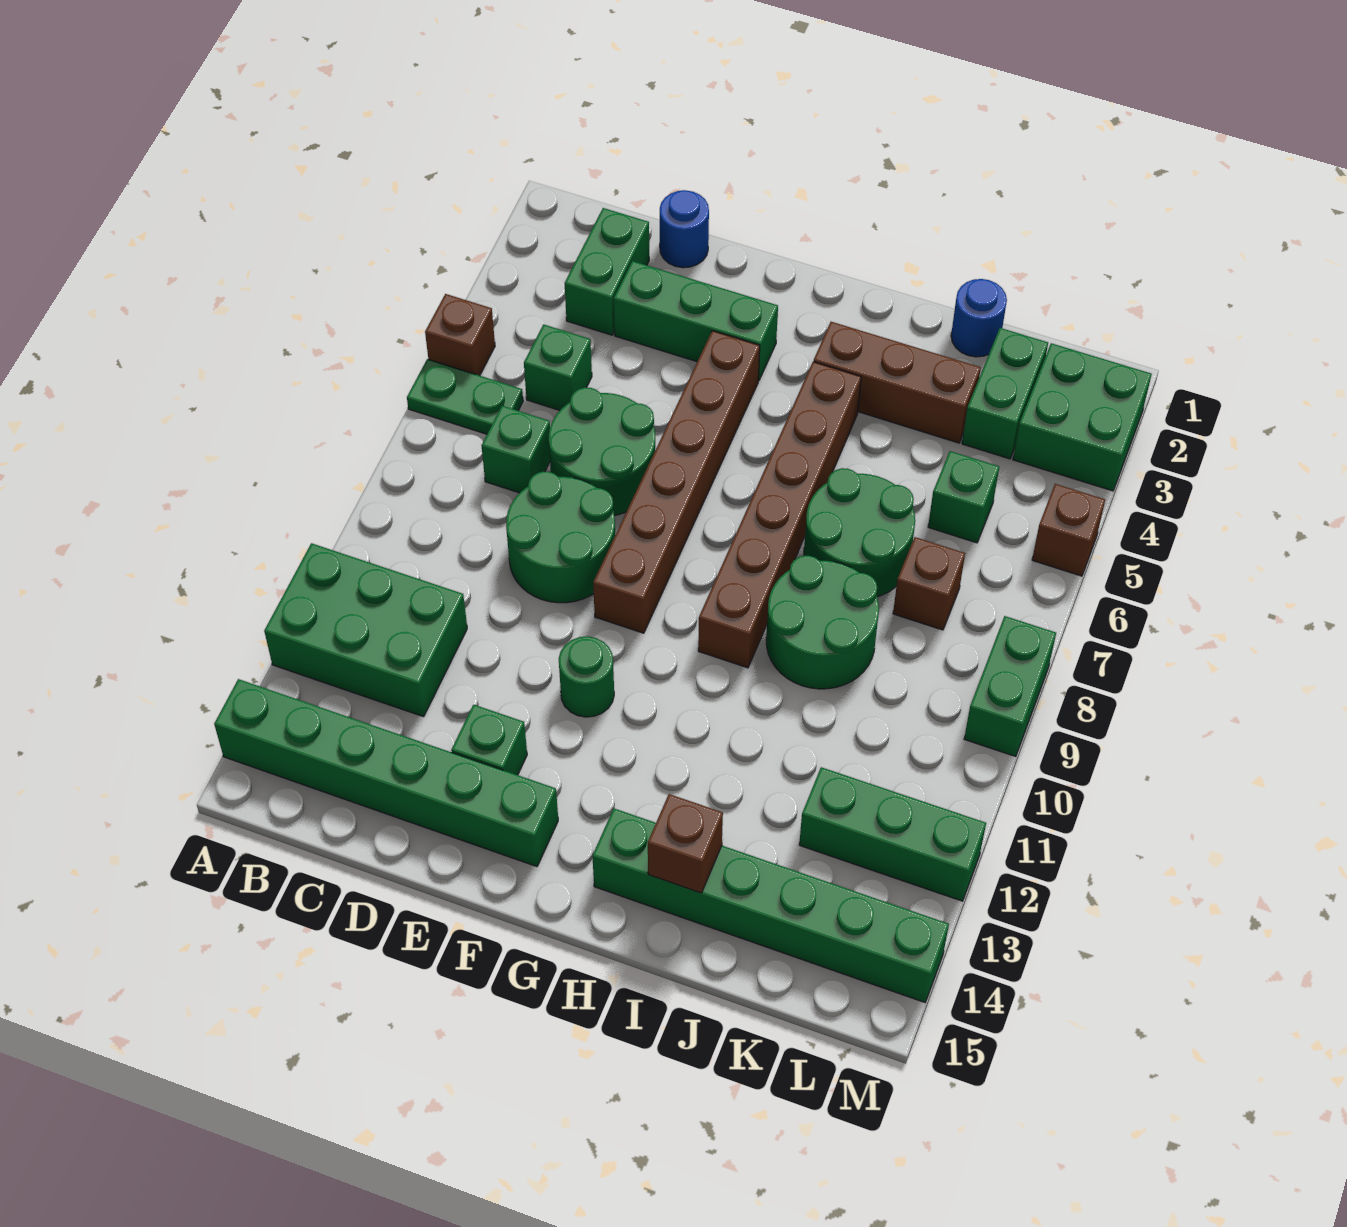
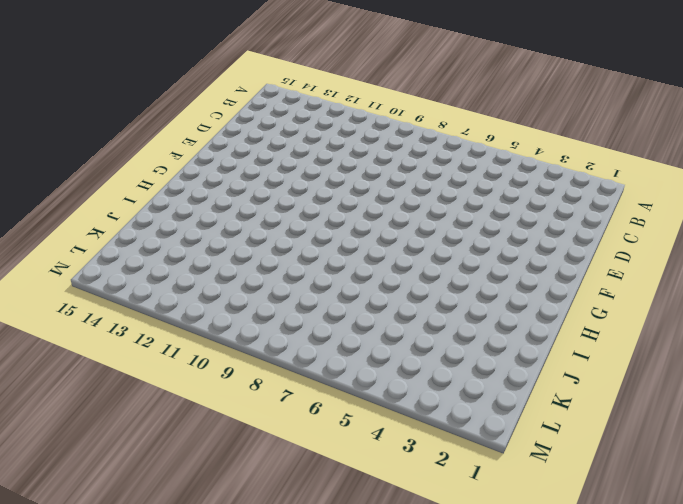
none -> brown brick A5 level 1
none -> green plate A6:B6 level 1
none -> green brick A11:C12 level 1

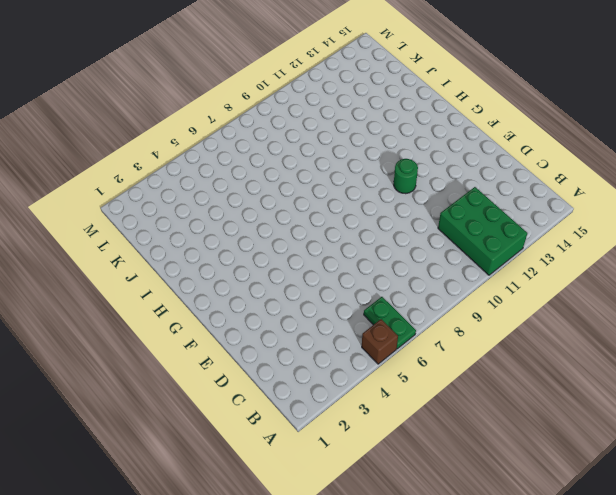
none -> green brick A14:F14 level 1
none -> green brick C2:C3 level 1
none -> green brick C5 level 1

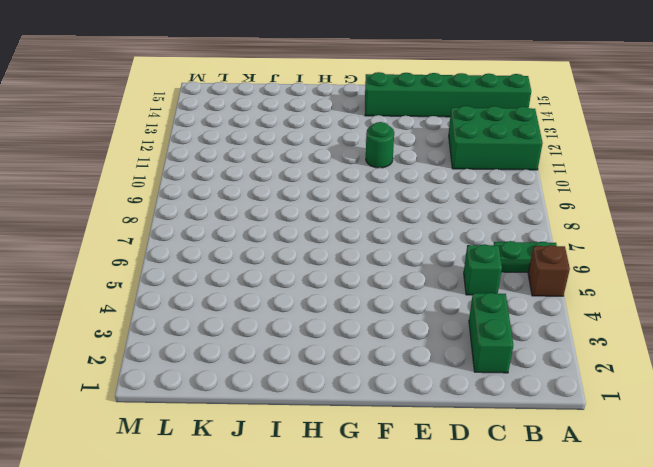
none -> green brick C7 level 1
none -> blue round brick D1 level 1
none -> green brick D3:F3 level 1

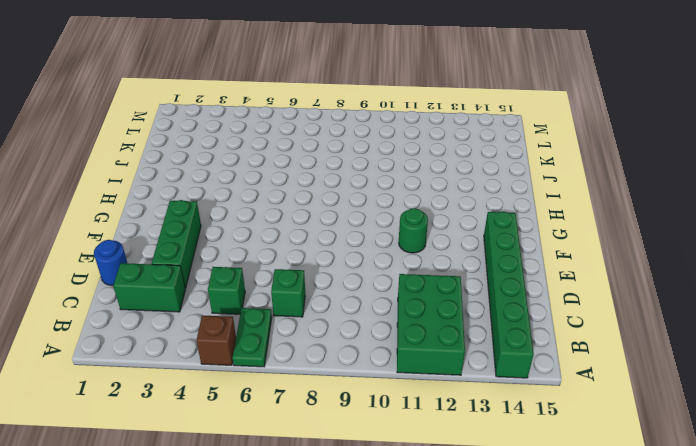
none -> green round brick D6:E7 level 1
none -> green round brick D8:E9 level 1
none -> green brick E13 level 1

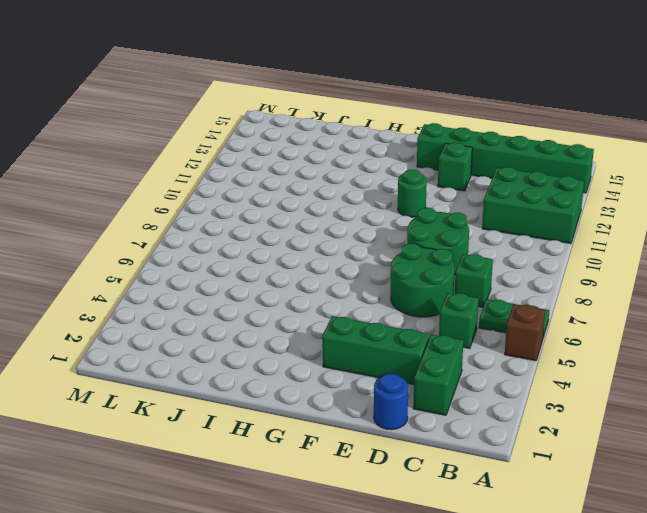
none -> brown brick F4:F9 level 1
none -> brown brick H3:J3 level 1
none -> brown brick H4:H9 level 1

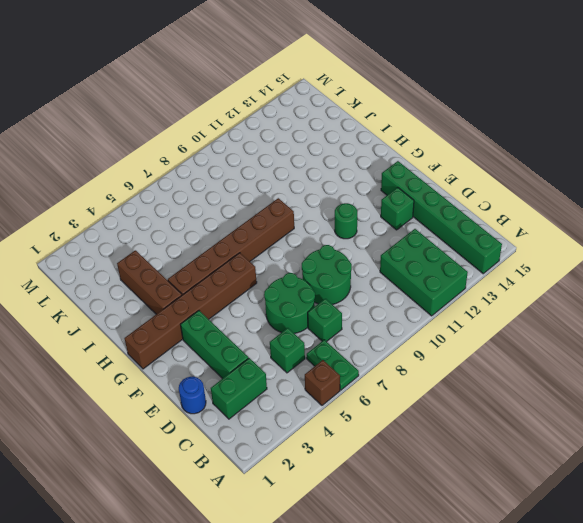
brown brick G1:G6 level 1 -> brown brick F4:F9 level 1
none -> green brick H14:M14 level 1
none -> green round brick I6:J7 level 1
none -> green round brick I8:J9 level 1

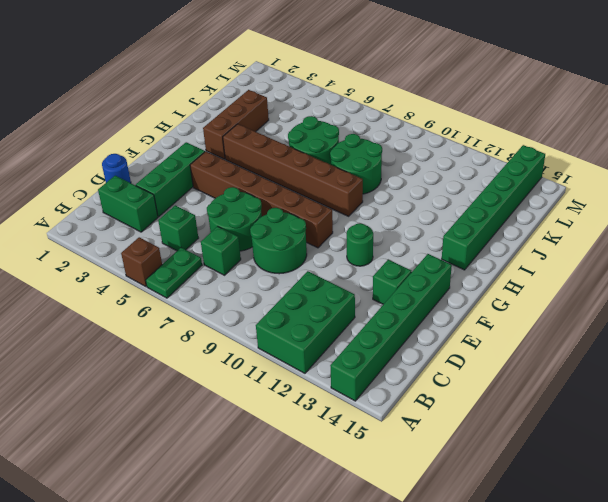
none -> blue round brick J1 level 1
none -> green brick K2:K3 level 1
none -> green brick K5 level 1

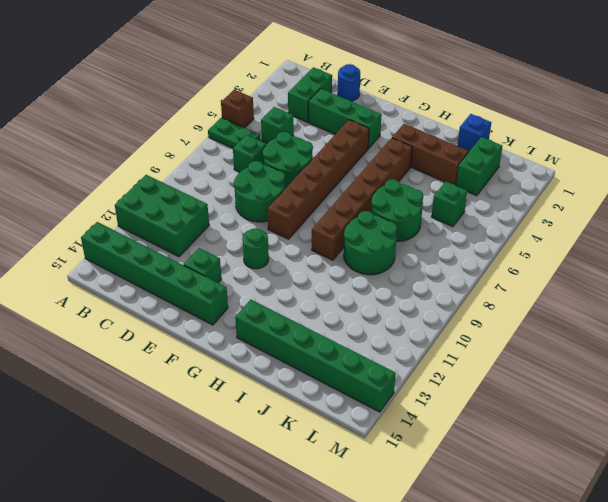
blue brick J1 level 1 -> blue round brick J1 level 1
none -> brown brick K7 level 1
none -> green brick K12:M12 level 1
none -> green brick L2:M3 level 1

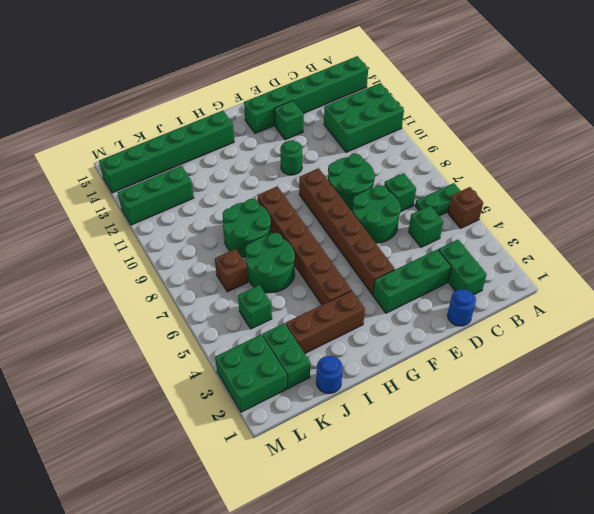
none -> brown brick M5 level 1
none -> green brick M8:M9 level 1
none -> brown brick I14 level 2

